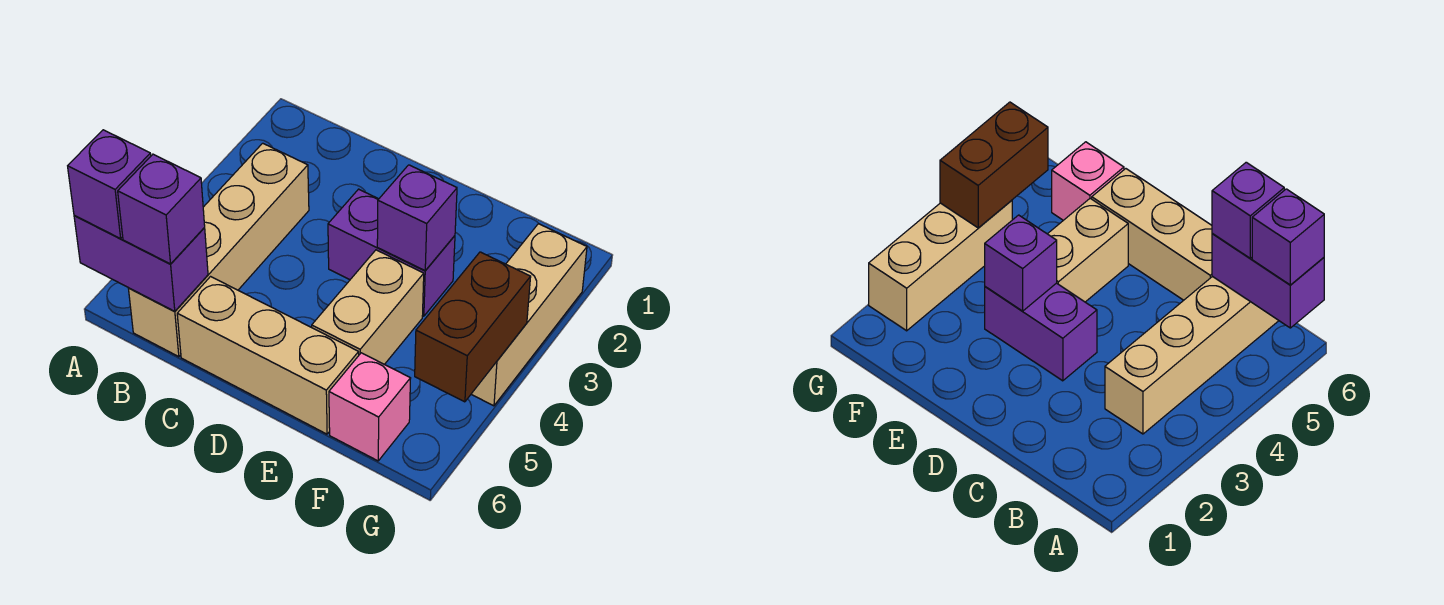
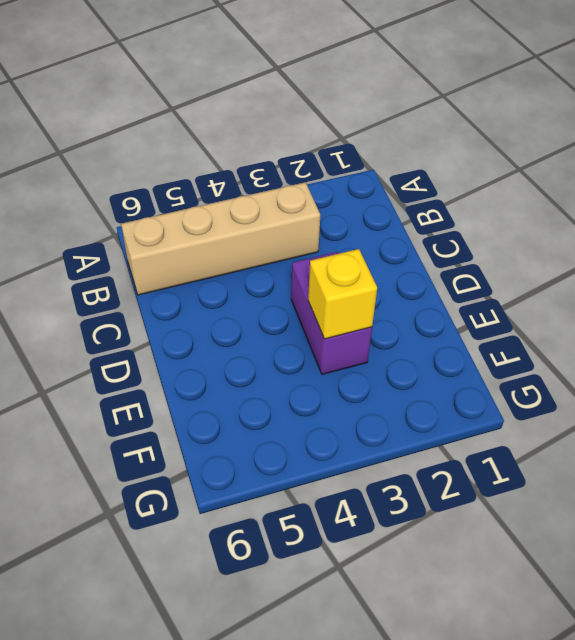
yellow brick E3 level 2 -> purple brick E3 level 2
none -> tan brick C6:E6 level 1
none -> tan brick E4:E5 level 1

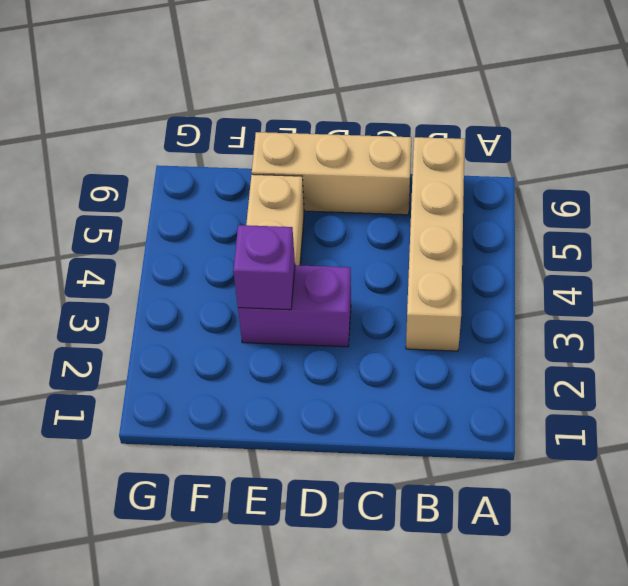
none -> pink brick F6 level 1
none -> tan brick G2:G4 level 1

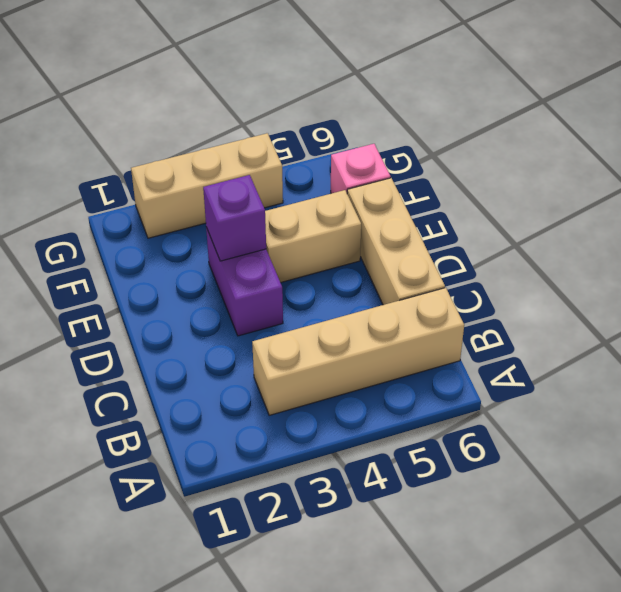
none -> purple brick A6:B6 level 2
none -> brown brick G4:G5 level 2

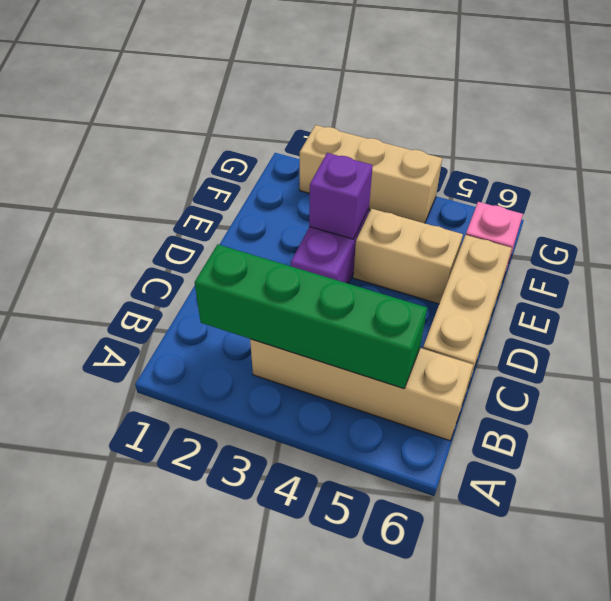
green brick B2:B5 level 2 -> none
none -> purple brick A6:B6 level 2
none -> brown brick G4:G5 level 2

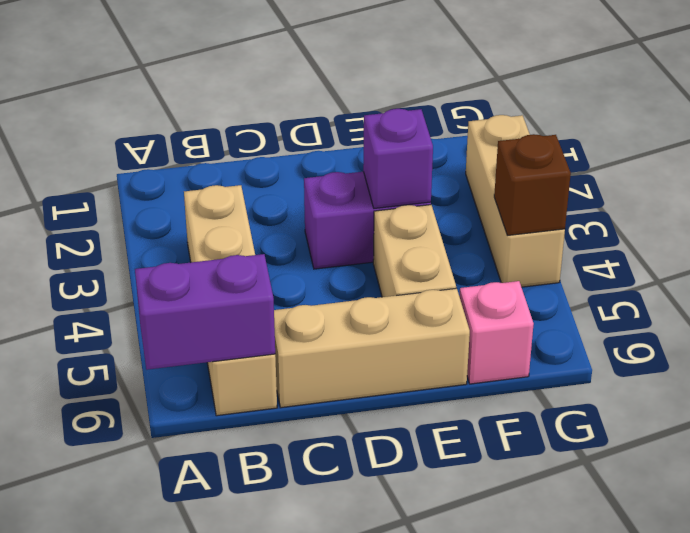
brown brick G4 level 2 -> brown brick G4:G5 level 2
none -> purple brick A6 level 3
none -> purple brick B6 level 3

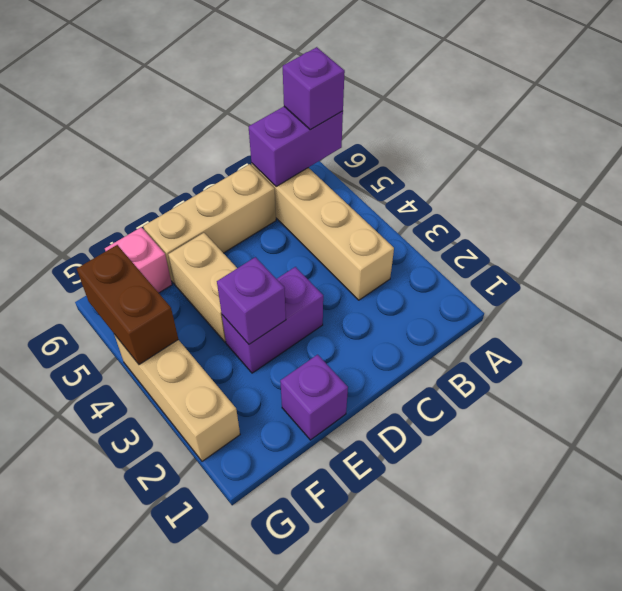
purple brick E1 level 1 -> purple brick B6 level 3

